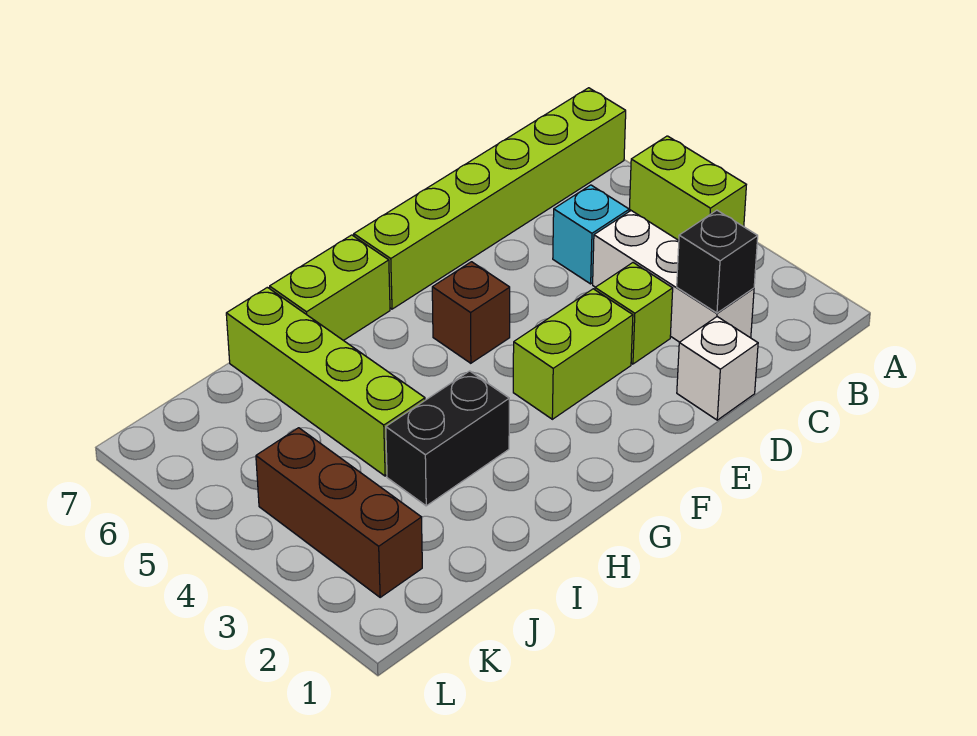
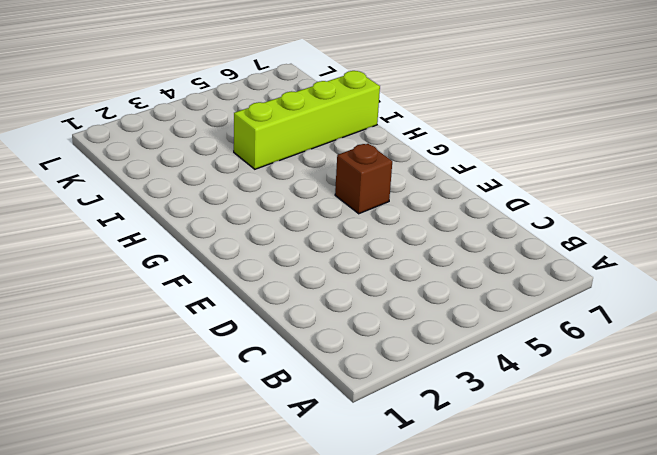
none -> lime brick A4:A5 level 1
none -> lime brick A7:F7 level 1
none -> white brick C2:C4 level 1

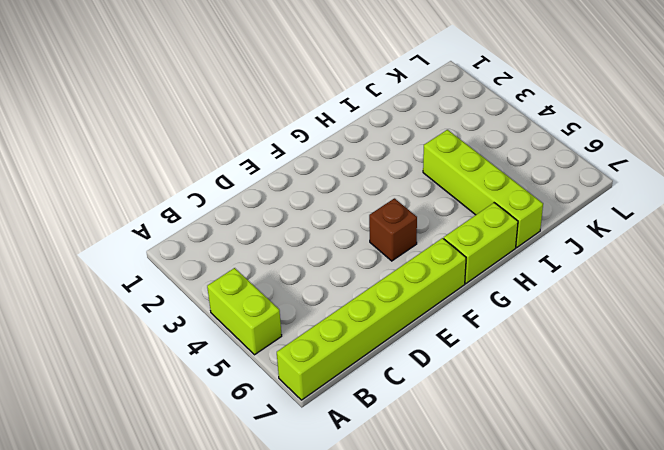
none -> white brick C2:C4 level 1
none -> cyan brick C5 level 1
none -> white brick D1 level 1

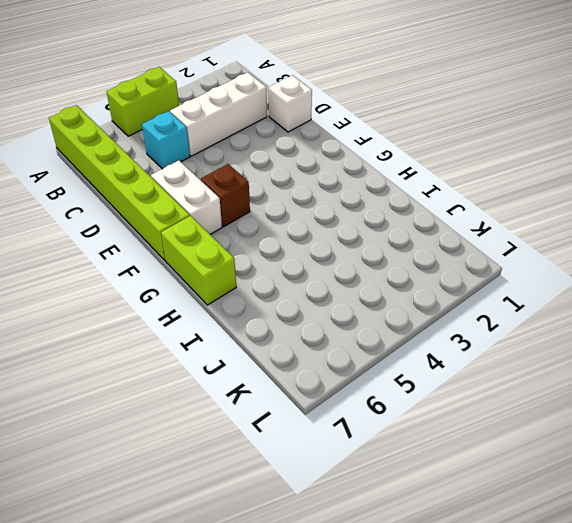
white brick E6:F6 level 1 -> none
none -> lime brick D3 level 1
none -> lime brick E3:F3 level 1
none -> black brick H3:I3 level 1

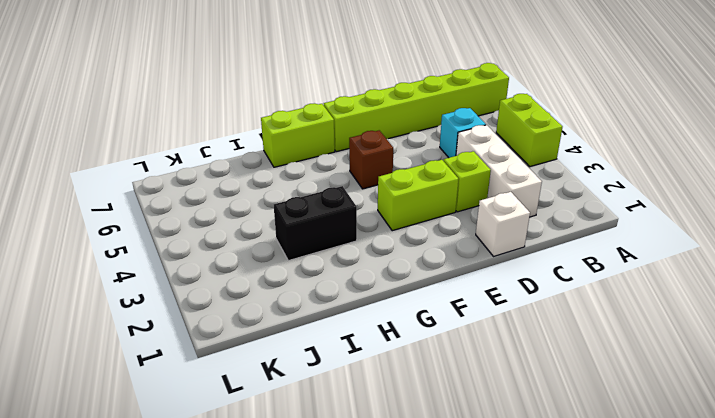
none -> lime brick I4:I7 level 1
none -> brown brick K2:K4 level 1
none -> black brick C2 level 2

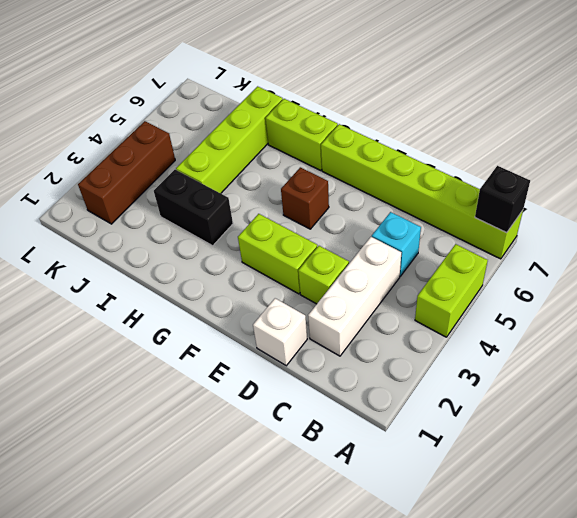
black brick A7 level 2 -> black brick C2 level 2

